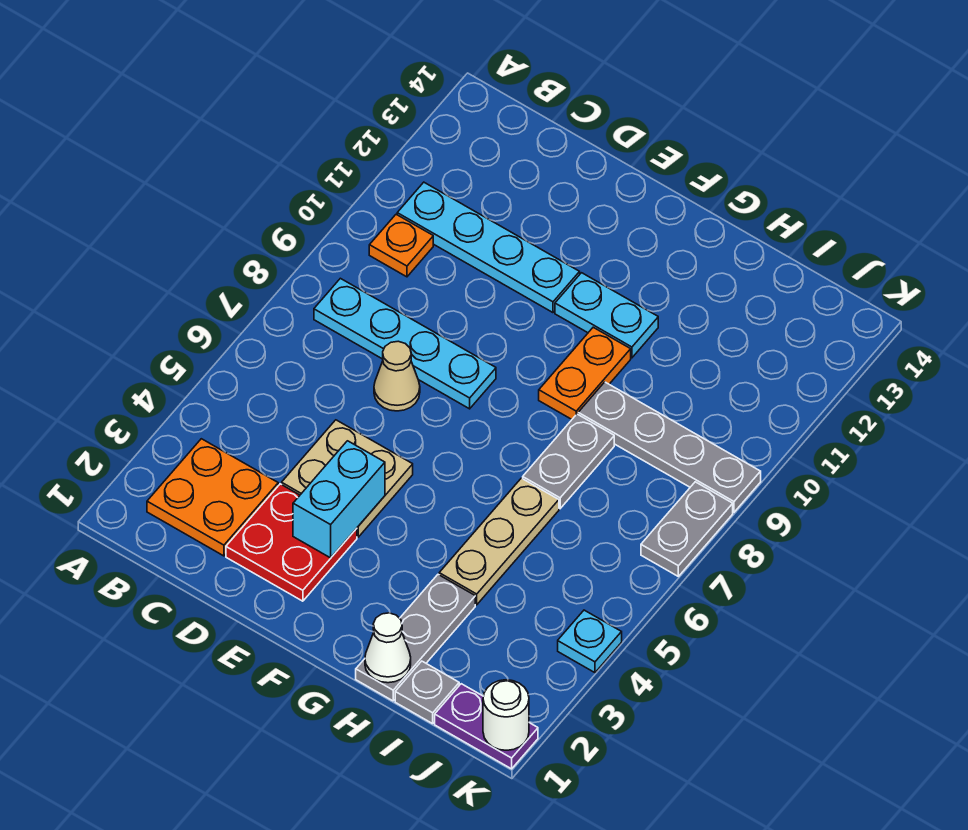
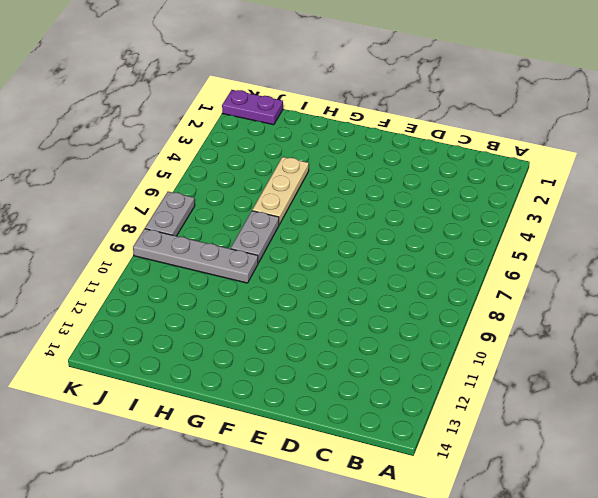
none -> orange plate B2:C3 level 1
none -> cyan plate B8:E8 level 1
none -> orange plate B10 level 1

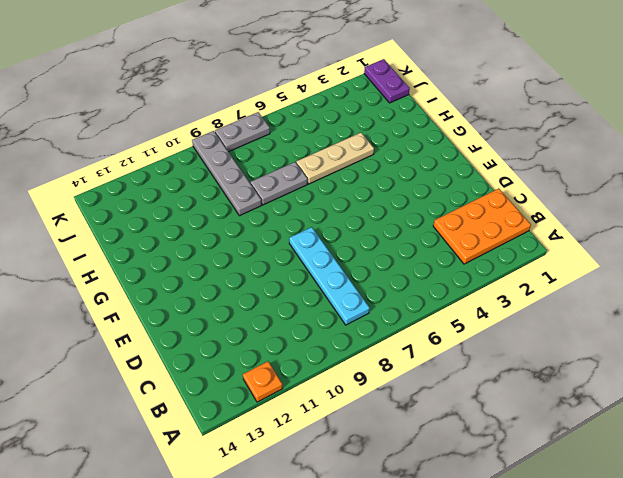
orange plate A12 level 1 -> orange plate B10 level 1
orange plate B1:C3 level 1 -> orange plate B2:C3 level 1
none -> cyan plate B11:E11 level 1
none -> red plate D2:E3 level 1
none -> tan plate D4:E5 level 1

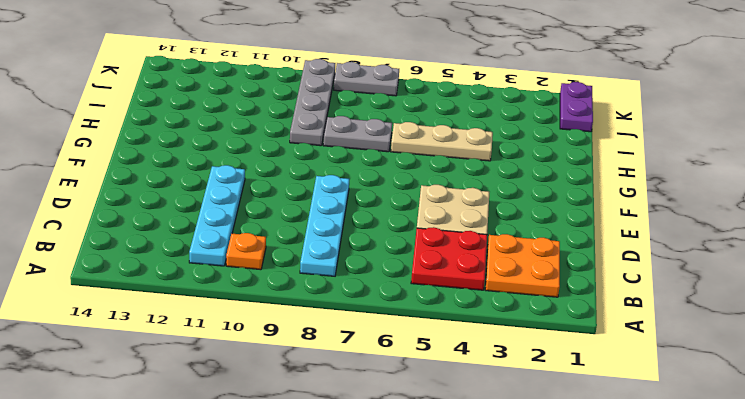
red plate B4:C5 level 1 -> red plate D2:E3 level 1
none -> tan cone D7 level 1
none -> cyan plate F11:G11 level 1
none -> orange plate G9:G10 level 1

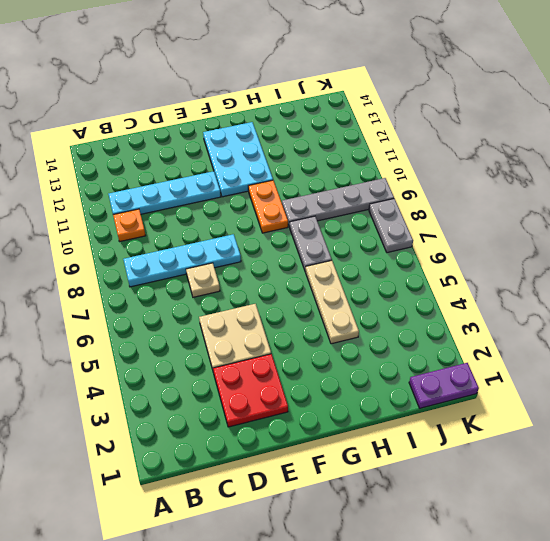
tan plate D7 level 1 -> tan cone D7 level 1
cyan plate F11:G13 level 1 -> cyan plate F11:G11 level 1
none -> orange plate B2:C3 level 1
none -> grey plate H1:H3 level 1
none -> grey plate I1 level 1

